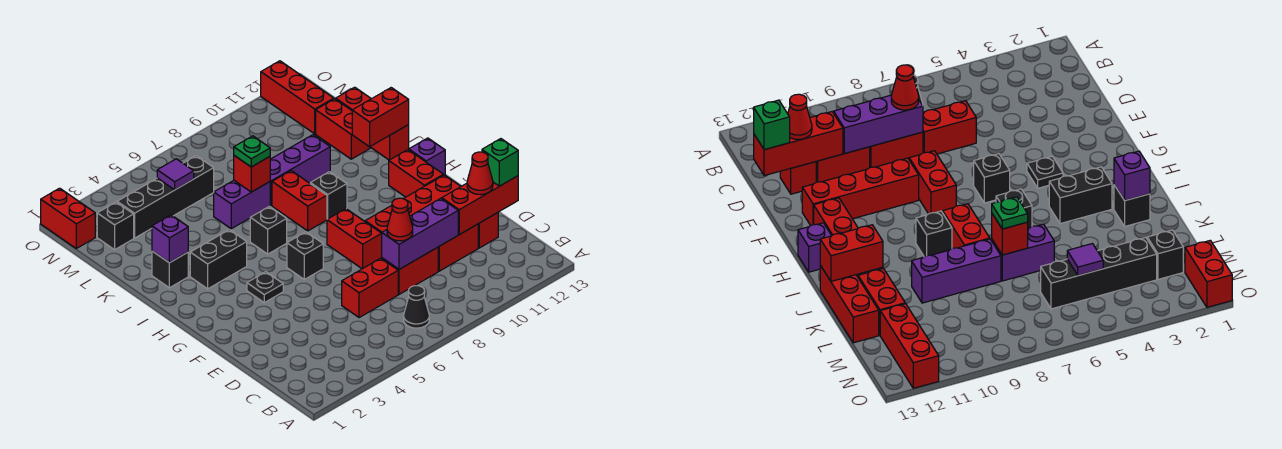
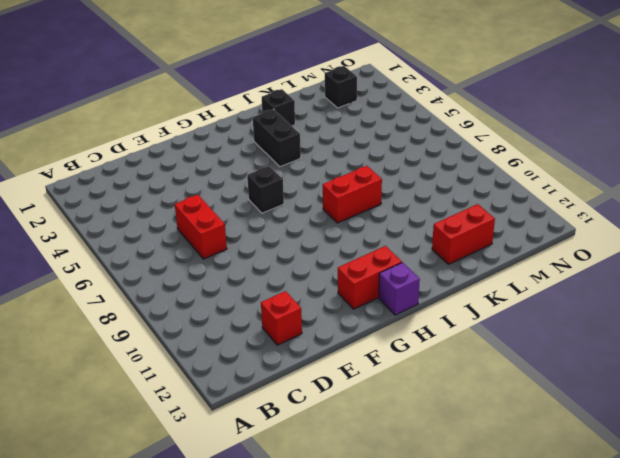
none -> black cone B7 level 1
none -> red brick D8:D9 level 1
none -> red brick D10:D11 level 1
none -> red brick F8:G8 level 1

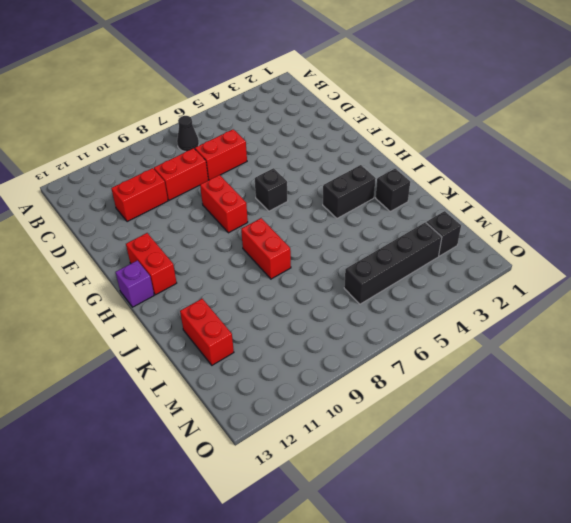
none -> red brick D12 level 1
none -> red brick F9:F12 level 1
none -> black plate G4 level 1
none -> black brick I6 level 1

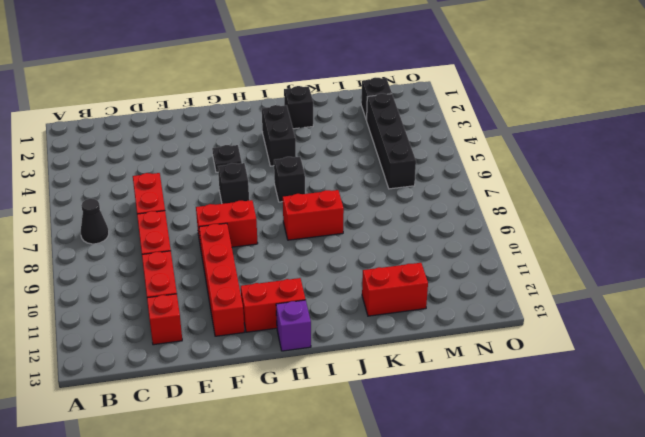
none -> black brick I9 level 1
none -> red brick J13:L13 level 1
none -> purple brick K6:K7 level 1
none -> purple brick K8:K10 level 1

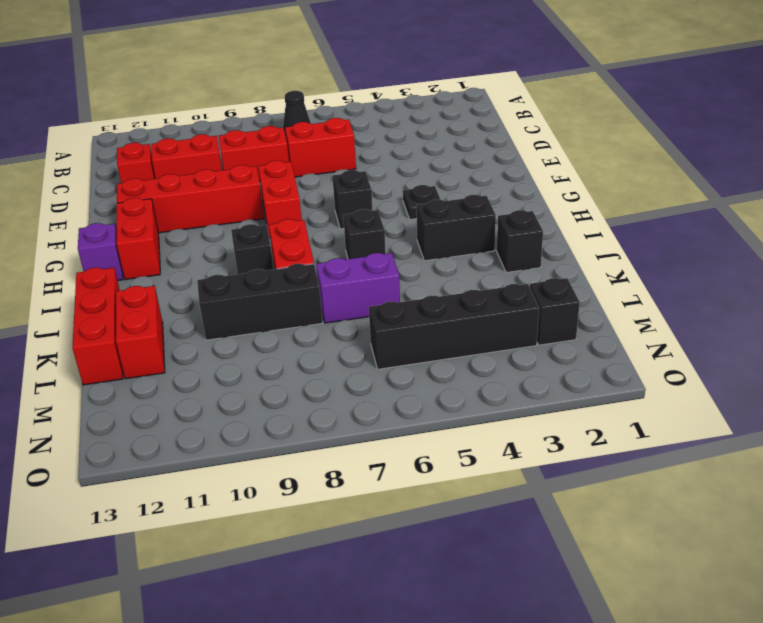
black brick K8:K10 level 1 -> purple brick K8:K10 level 1
none -> red brick M12:O12 level 1
none -> red brick N1:O1 level 1
none -> purple brick D8:D10 level 2
none -> red brick D11:D13 level 2

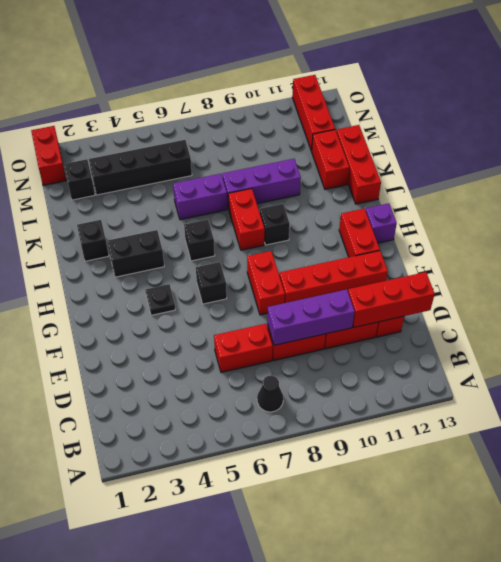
none -> purple brick J2 level 2
none -> red brick J12:J13 level 2
none -> red brick K7 level 2
none -> purple tile M5 level 2

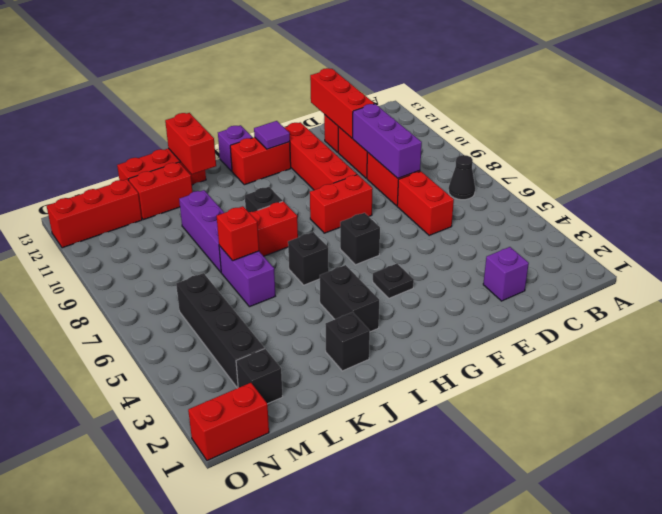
purple brick D2 level 1 -> purple brick J2 level 2
purple tile G12 level 2 -> purple tile M5 level 2
none -> red cone D8 level 3
none -> red cone D12 level 3
none -> green brick D13 level 3
none -> green plate K7 level 3

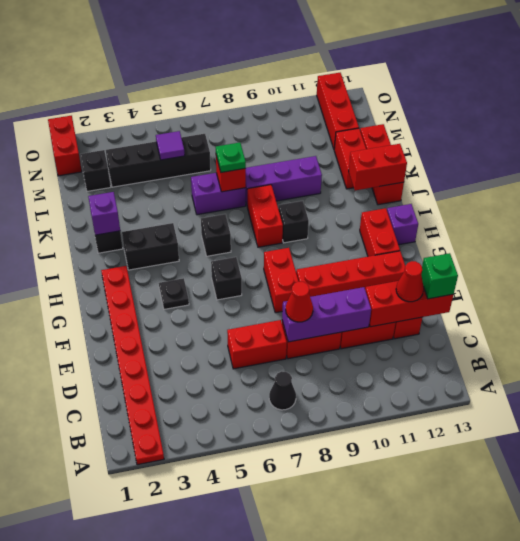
red plate A2:H2 level 1 -> none

